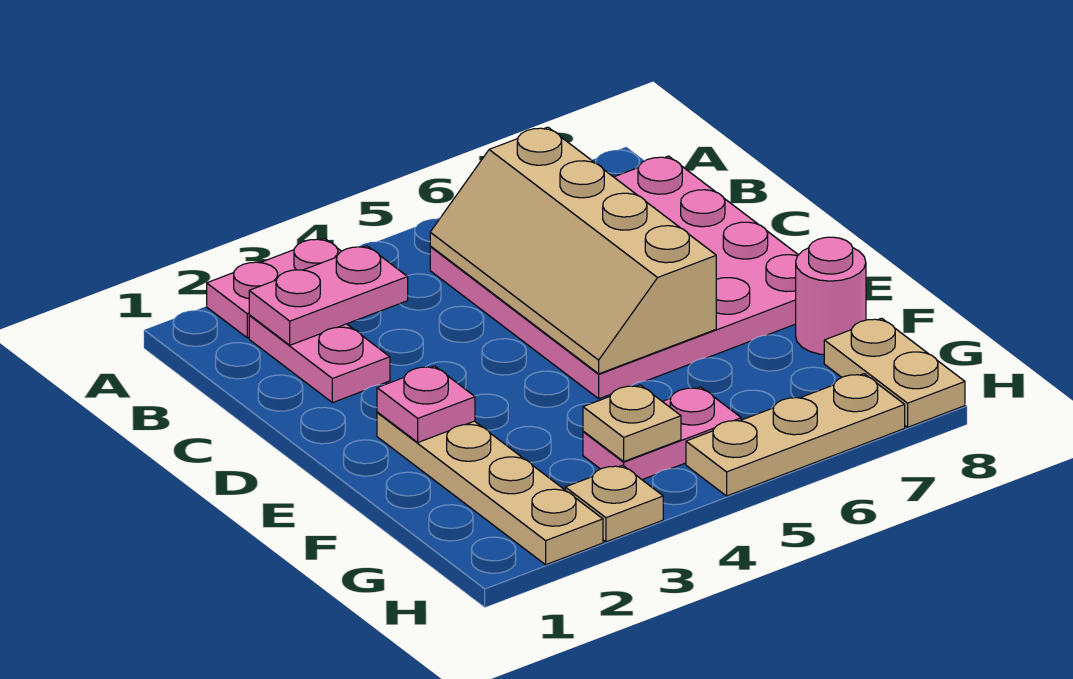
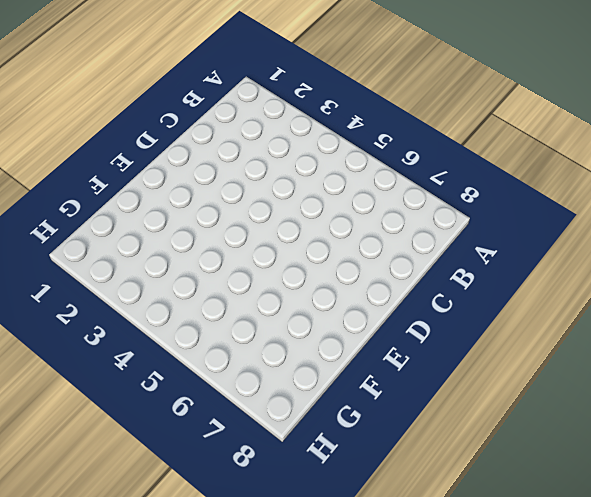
none -> pink plate A2:A3 level 1
none -> pink plate B2:C2 level 1
none -> pink plate B5:E8 level 1

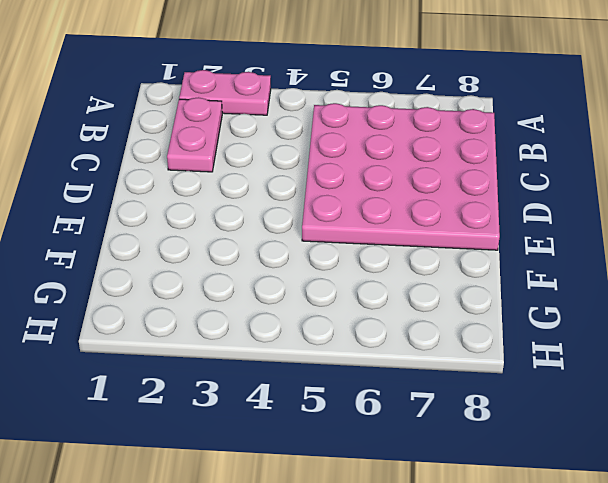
none -> tan plate E2:H2 level 1
none -> pink round brick F8 level 1
none -> pink plate G4:G5 level 1

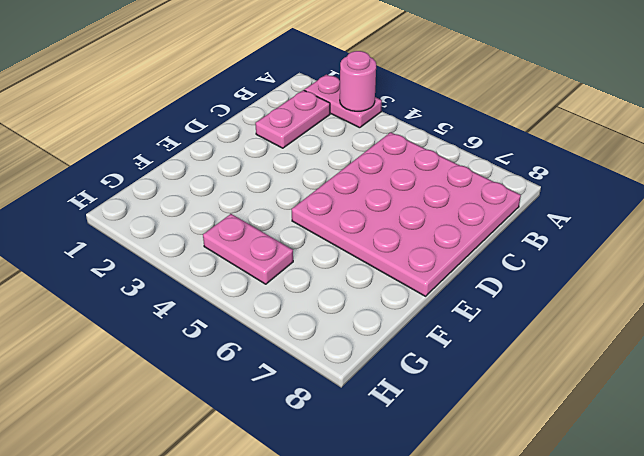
pink round brick A3 level 2 -> pink round brick F8 level 1
none -> tan plate E2:H2 level 1
none -> tan plate G8:H8 level 1
none -> tan plate H3 level 1

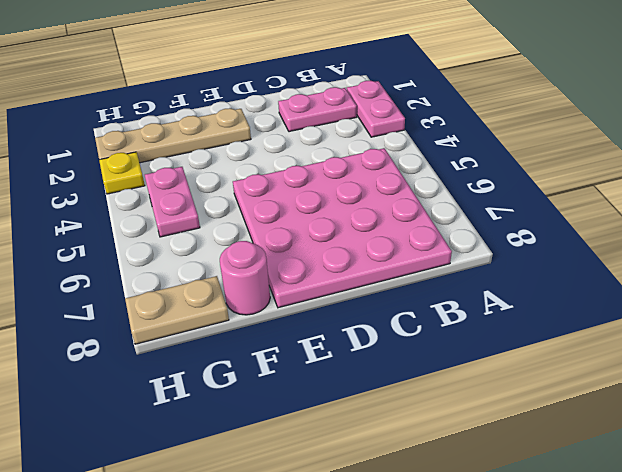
yellow plate H3 level 1 -> tan plate H3 level 1
none -> tan plate H5:H7 level 1
none -> pink plate B2:B3 level 2
none -> tan slope B5:E6 level 2 top 6

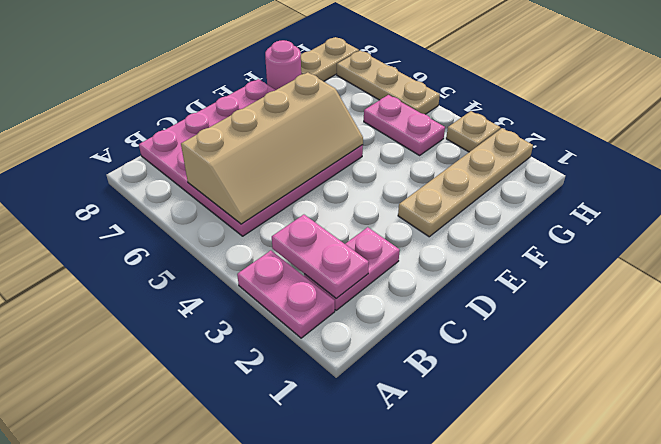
none -> pink plate E2 level 2
none -> tan plate G4 level 2

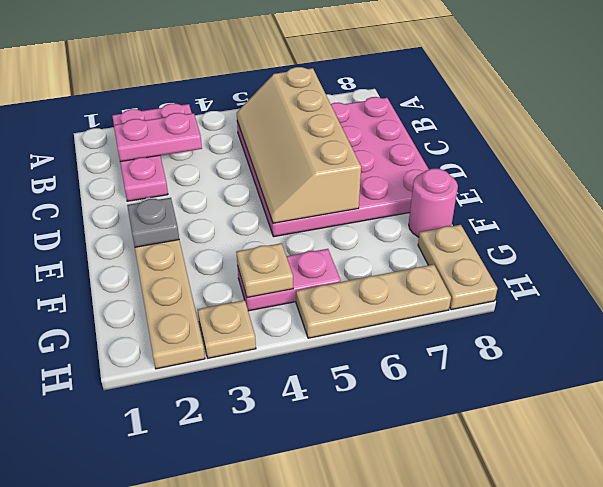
grey plate E2 level 2 -> pink plate E2 level 2

